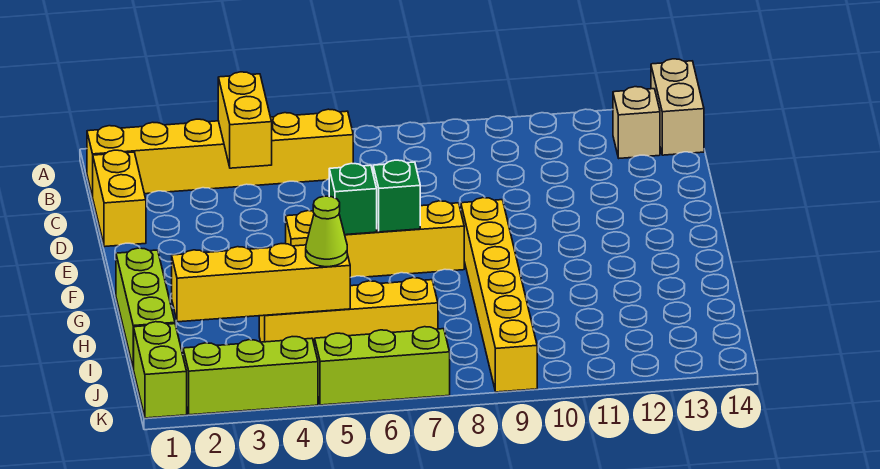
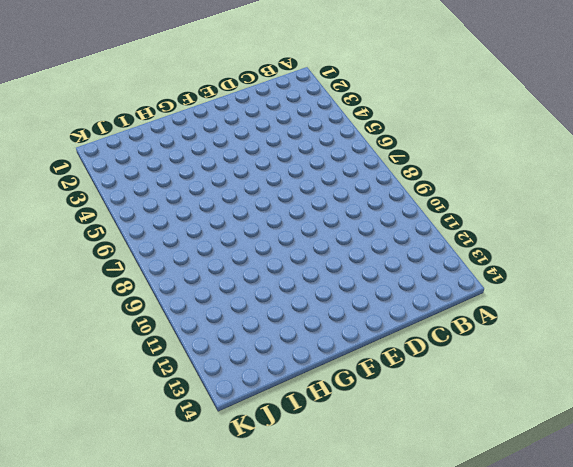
none -> tan brick A14:B14 level 1
none -> yellow brick B1:B6 level 1
none -> tan brick B13 level 1

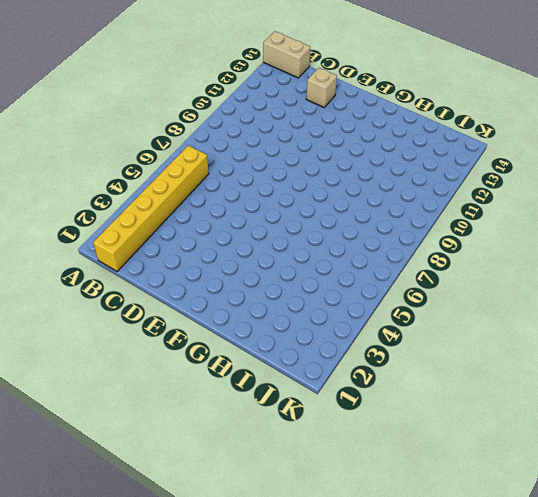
tan brick D13 level 1 -> tan brick B13 level 1
none -> yellow brick C1:D1 level 1
none -> yellow brick F5:F8 level 1
none -> yellow brick F9:K9 level 1

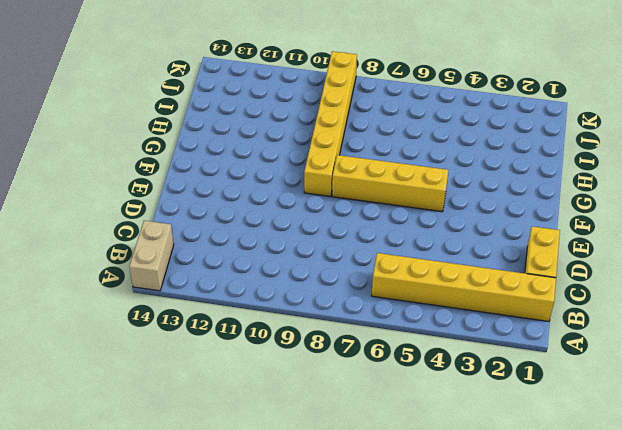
none -> tan brick B13 level 1
none -> lime brick G1:I1 level 1
none -> yellow brick I4:I7 level 1

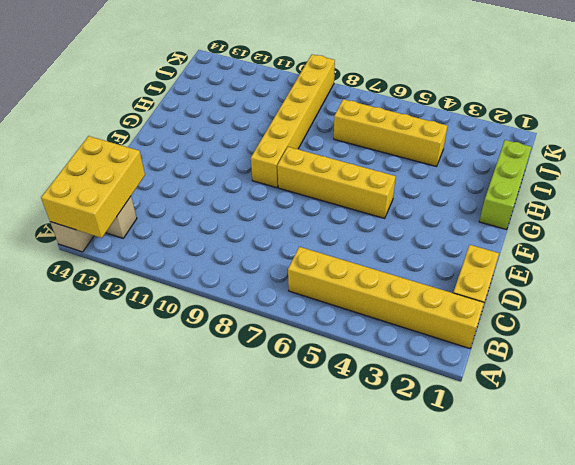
yellow brick A13:C14 level 2 -> none
none -> lime brick J1:K1 level 1
none -> lime brick K2:K4 level 1
none -> lime brick K5:K7 level 1

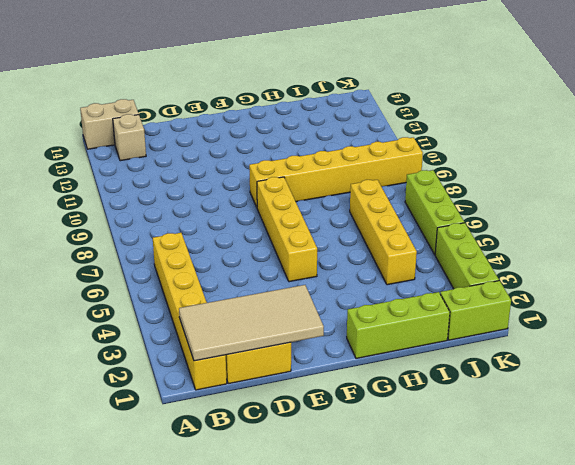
tan tile B1:E2 level 2 -> none
none -> yellow brick B4:C4 level 2
none -> green brick F6 level 2
none -> green brick F7 level 2

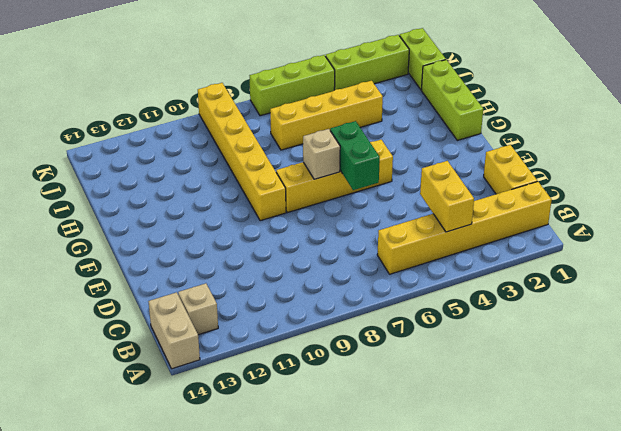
green brick E6:F6 level 2 -> green brick F6 level 2
tan brick F7 level 2 -> green brick F7 level 2
none -> yellow brick I2:I5 level 2
none -> lime cone I5 level 3

